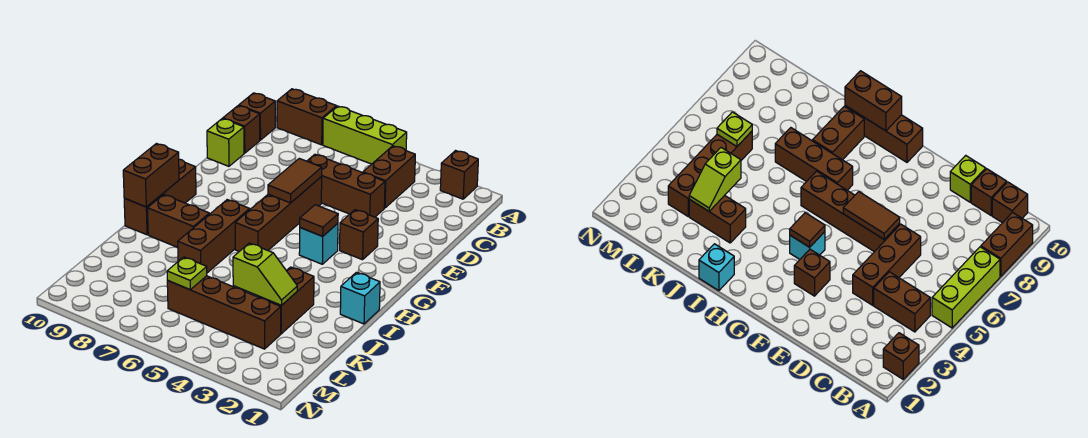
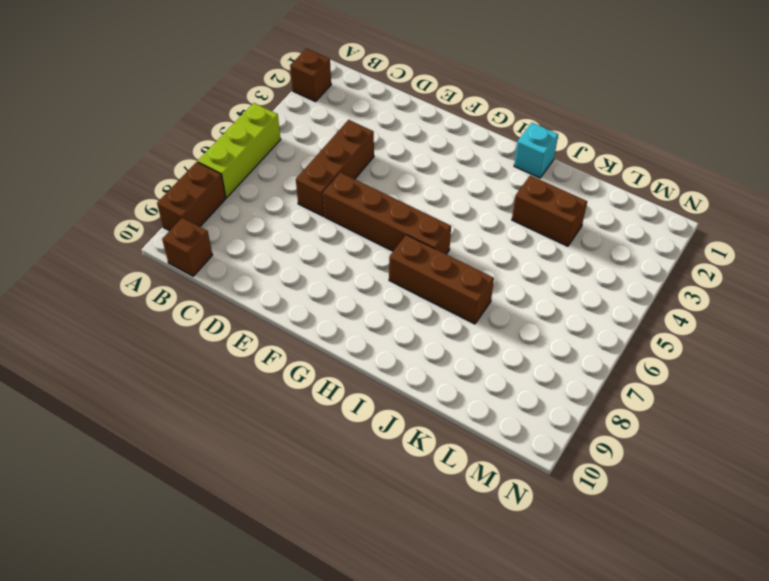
none -> brown brick B4:C4 level 1
none -> brown brick C10 level 1
none -> lime brick D10 level 1

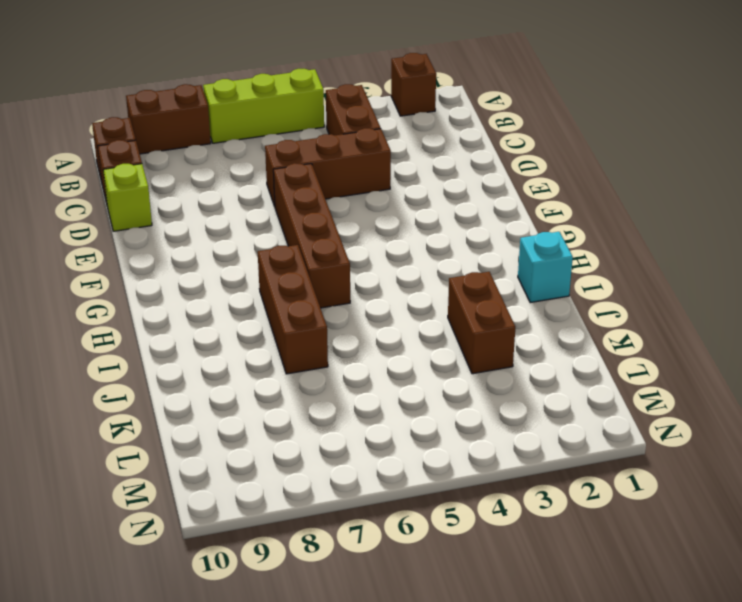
none -> brown brick F3 level 1
none -> cyan brick G4 level 1
none -> brown brick G10:I10 level 1

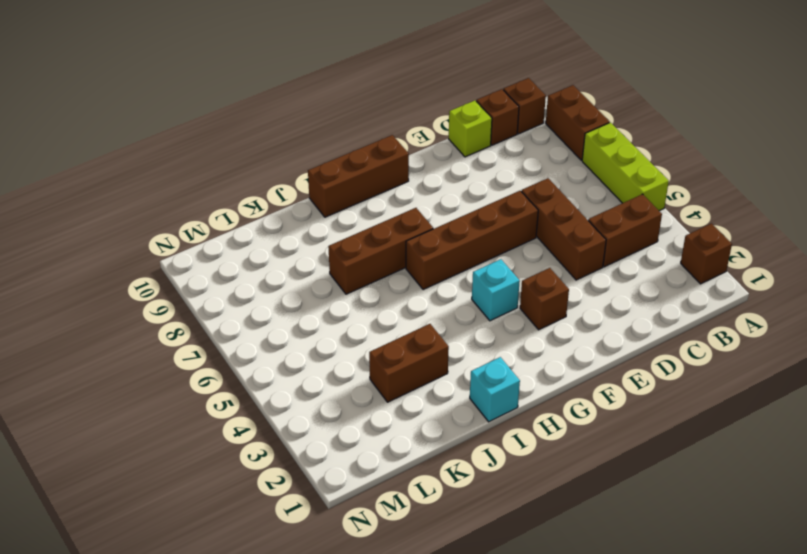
none -> brown brick I8:I9 level 1
none -> brown brick L3:L6 level 1
none -> brown tile E6:F6 level 2

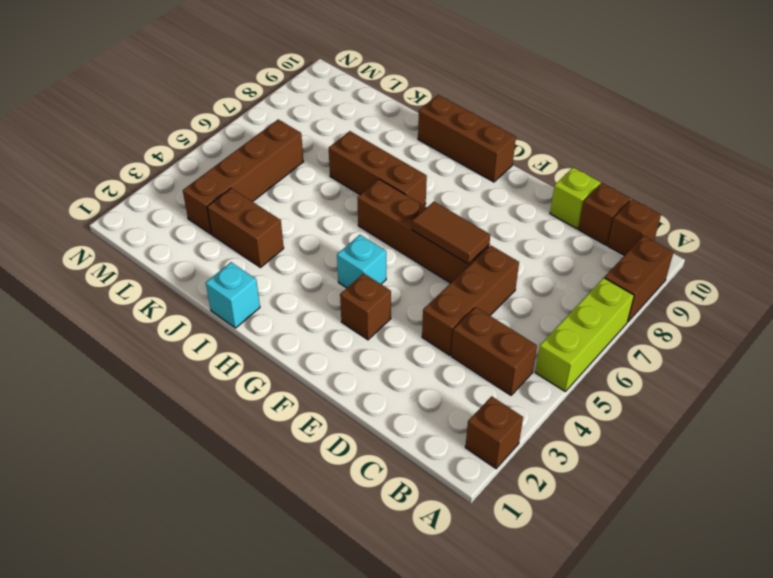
none -> brown brick I8:I9 level 1
none -> brown tile G4 level 2
none -> brown brick H10:I10 level 2

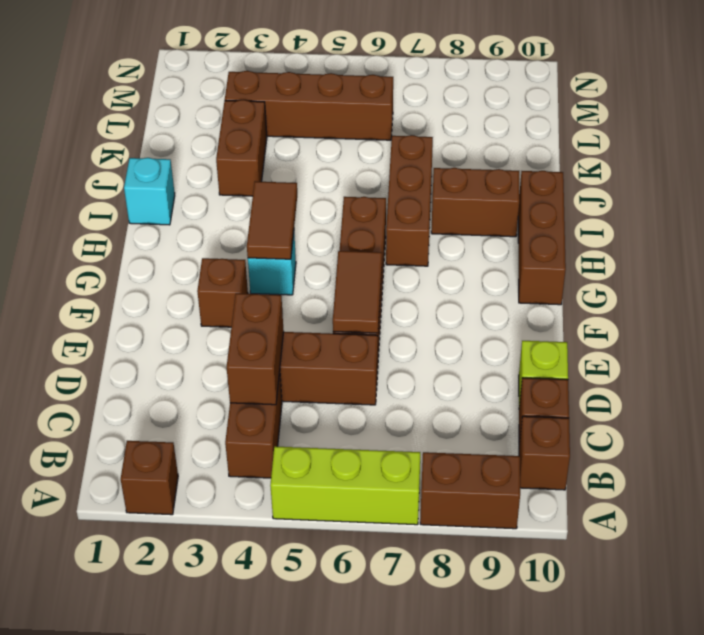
brown brick C4:D4 level 2 -> brown brick H10:I10 level 2
brown tile G4:H4 level 2 -> brown tile G4 level 2
none -> lime slope K3:K4 level 2 top 4
none -> lime plate L6 level 2

